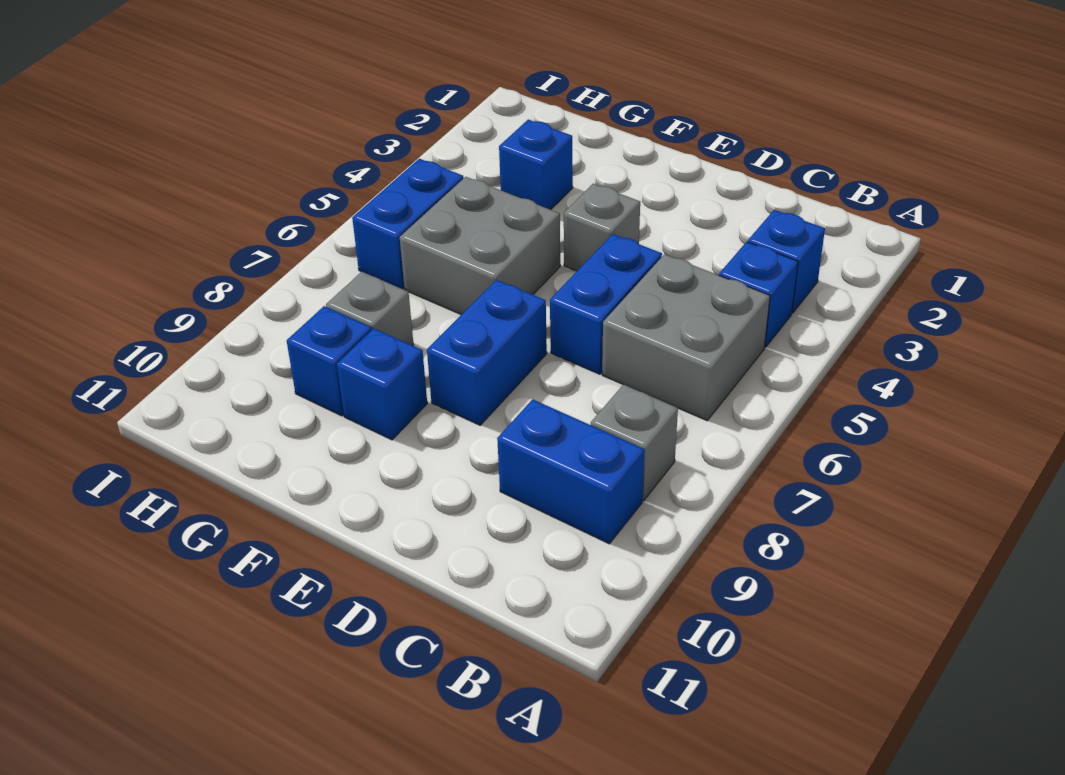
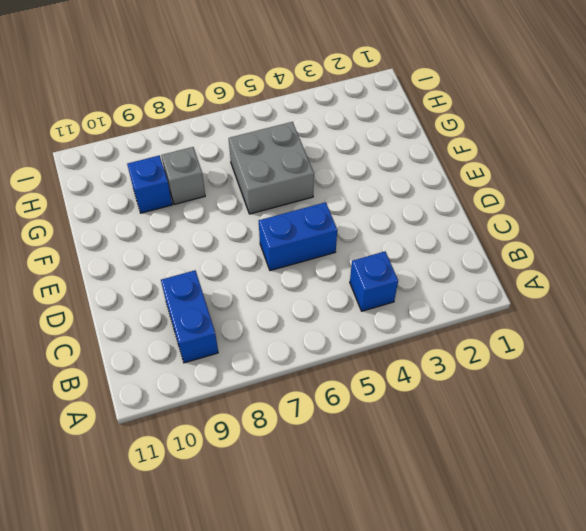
none -> blue brick B3 level 1
none -> grey brick B5:C6 level 1
none -> grey brick B8 level 1

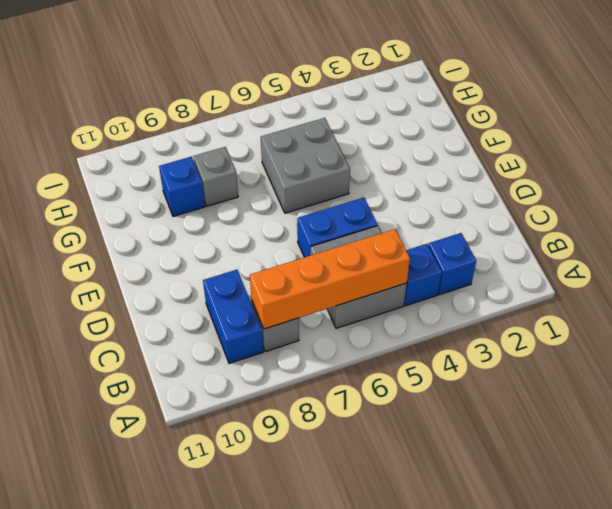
orange brick B5:B8 level 2 -> none
none -> grey brick E4 level 1
none -> blue brick E7:E8 level 1
none -> blue brick F9 level 1

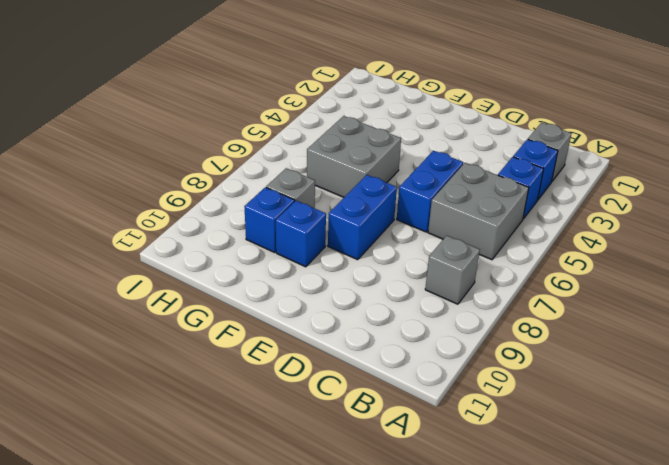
grey brick B2 level 1 -> grey brick E4 level 1
none -> blue brick B9:C9 level 1
none -> blue brick G3 level 1
none -> blue brick H5:H6 level 1

